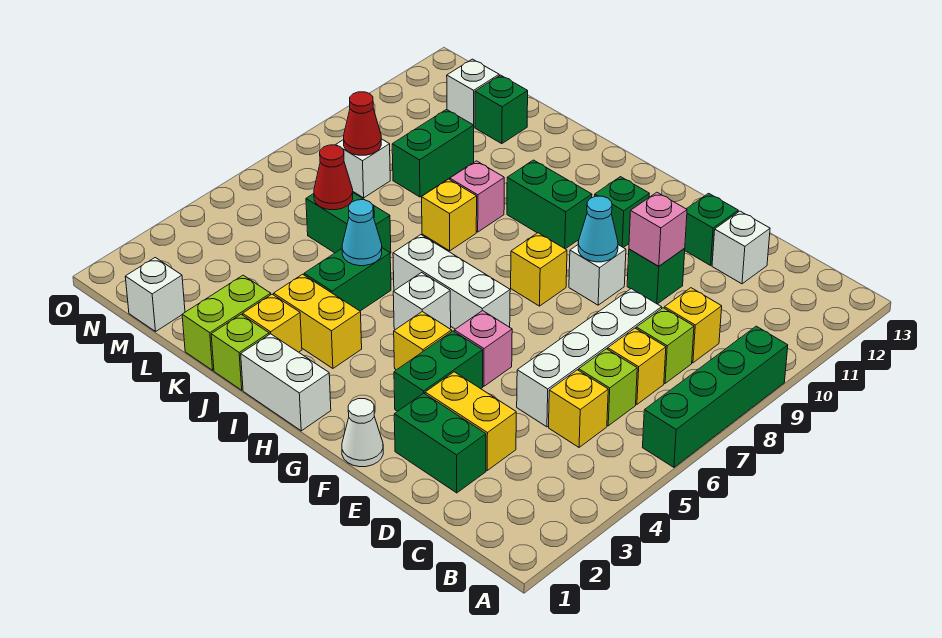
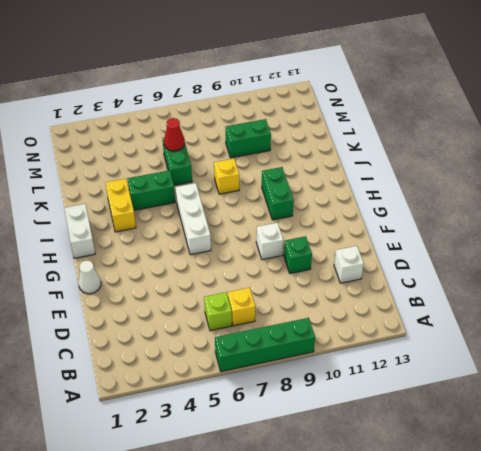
none -> yellow brick C5 level 1
none -> lime brick C8 level 1
none -> yellow brick C9 level 1
none -> green brick D2:E2 level 1

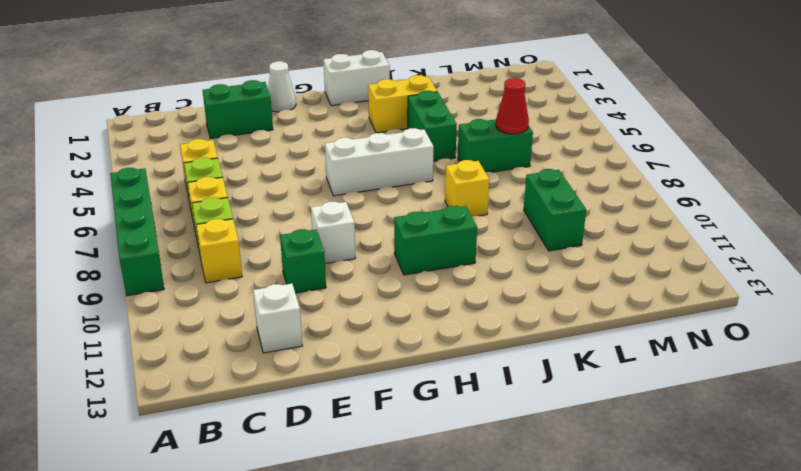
none -> yellow brick D3:E3 level 1
none -> white brick D5:D8 level 1
none -> green brick E12 level 1
none -> green brick F3:F4 level 1

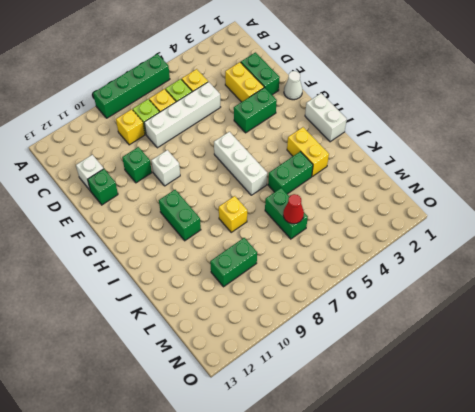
none -> pink brick F5 level 1
none -> yellow brick G4 level 1
none -> yellow brick G8 level 1
none -> green brick G11 level 1

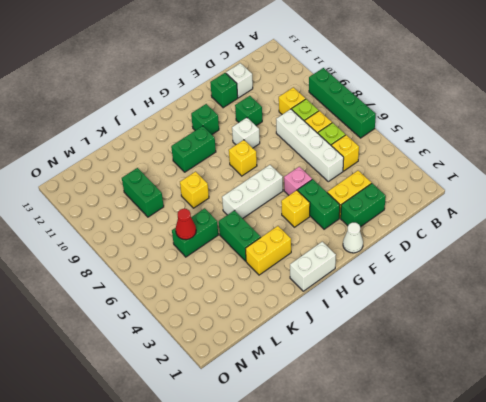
none -> white brick H5 level 1
none -> lime brick J1 level 1
none -> yellow brick J2 level 1
none -> pink brick J9 level 1

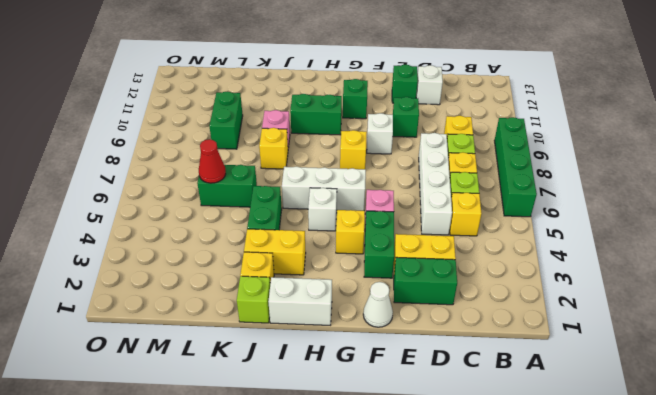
none -> lime brick K1:K2 level 1
none -> green brick L12 level 1
none -> white brick M1 level 1
none -> white brick M8 level 1

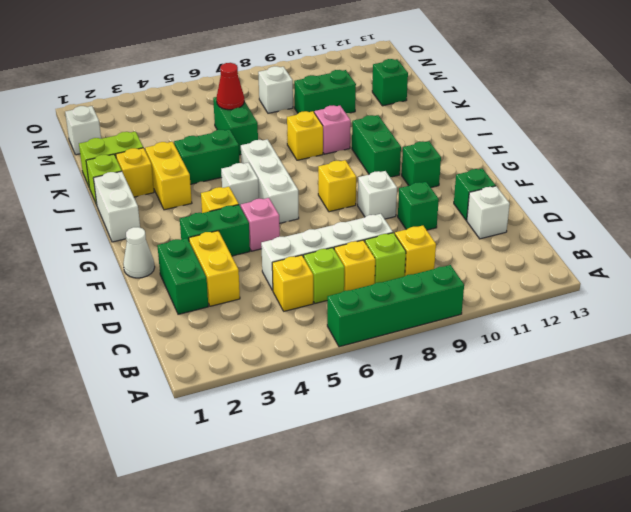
none -> white brick M12 level 1
none -> pink brick E10 level 2
none -> cyan cone F9 level 2
none -> cyan cone J5 level 2

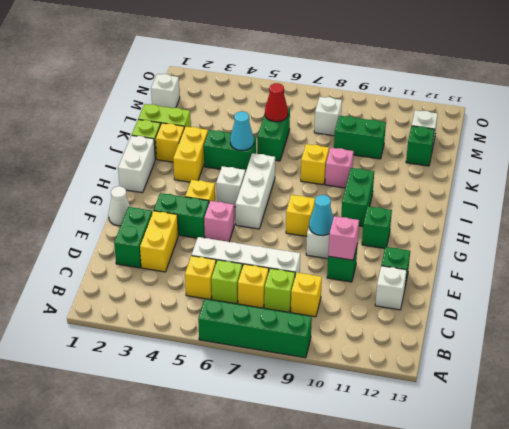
none -> red cone M8 level 2

